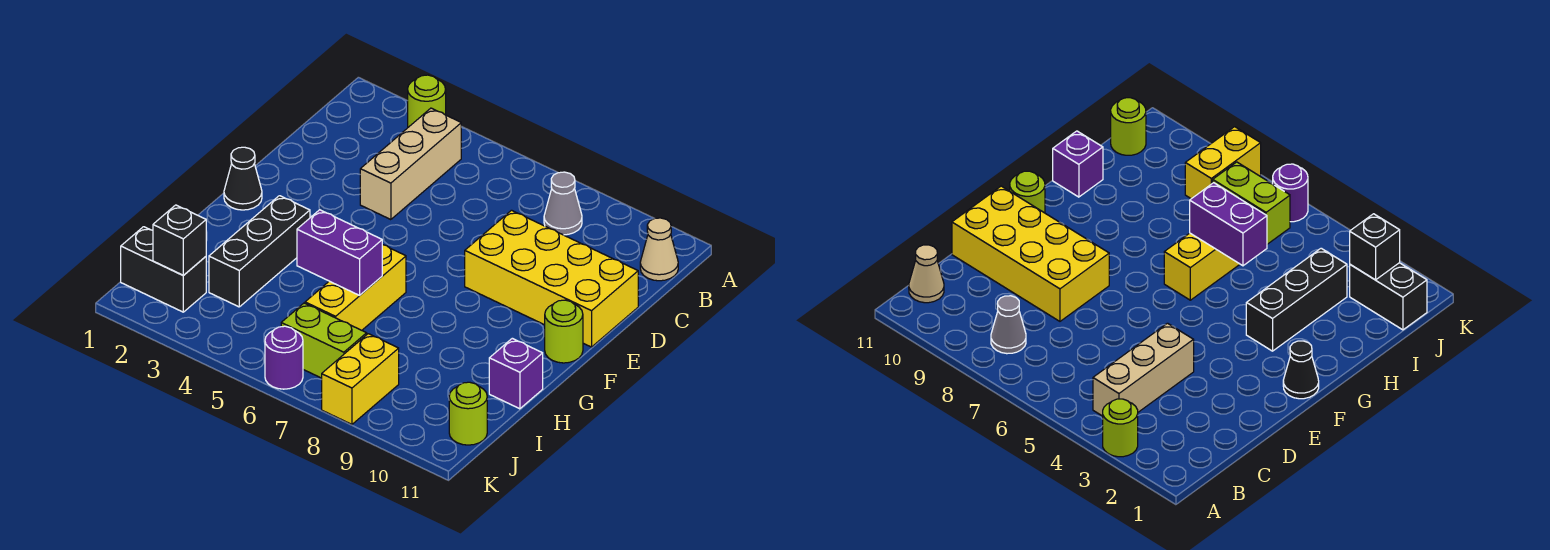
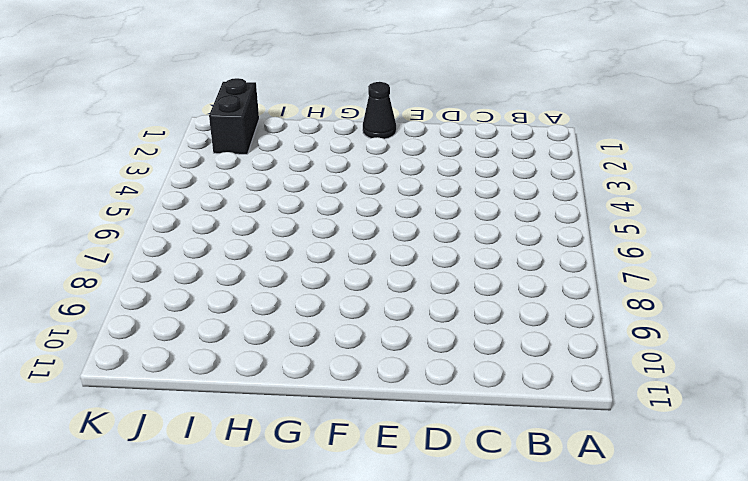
none -> lime round brick A3 level 1
none -> tan brick B4:D4 level 1
none -> grey cone B8 level 1

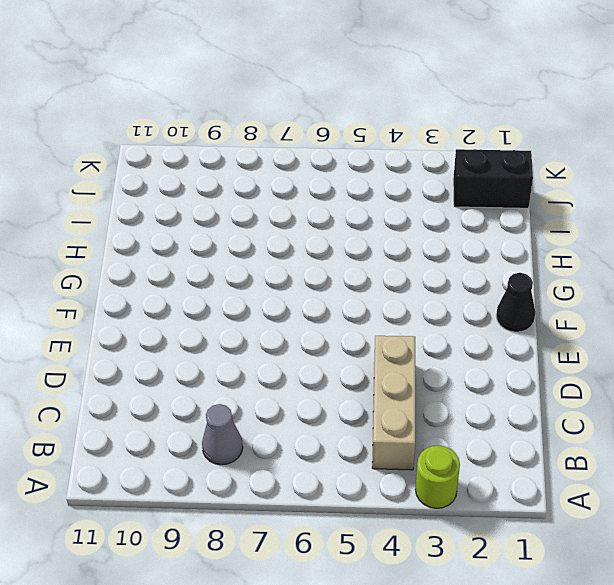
none -> tan cone B11 level 1
none -> yellow brick D8:E11 level 1
none -> lime round brick F11 level 1

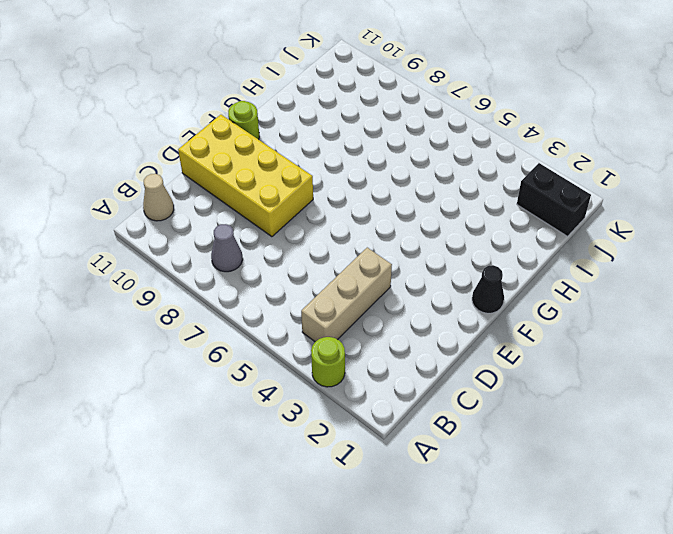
none -> black brick G3:I3 level 1
none -> yellow brick G6:I6 level 1
none -> purple brick H11 level 1

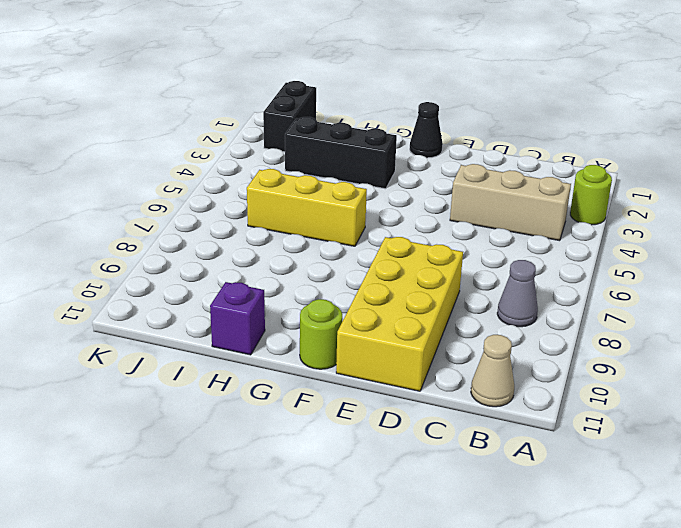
none -> lime brick J6:J7 level 1
none -> yellow brick J8:K8 level 1
none -> lime round brick J11 level 1

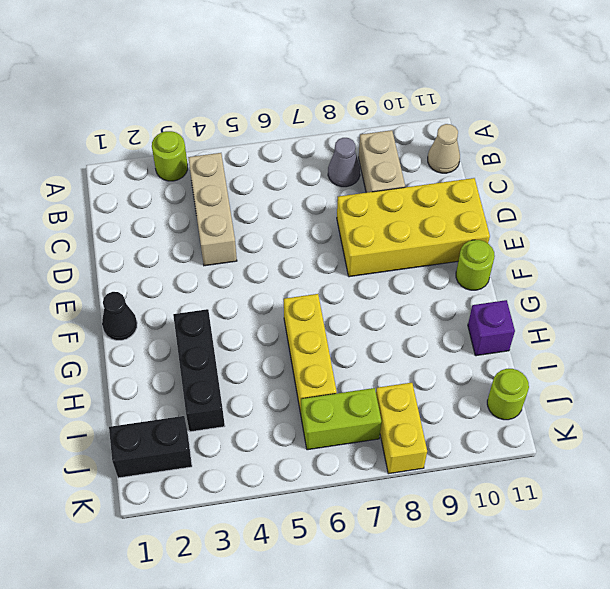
tan brick B9:C9 level 1 -> none
none -> purple round brick K6 level 1
none -> purple brick H5:H6 level 2
none -> black brick J2 level 2

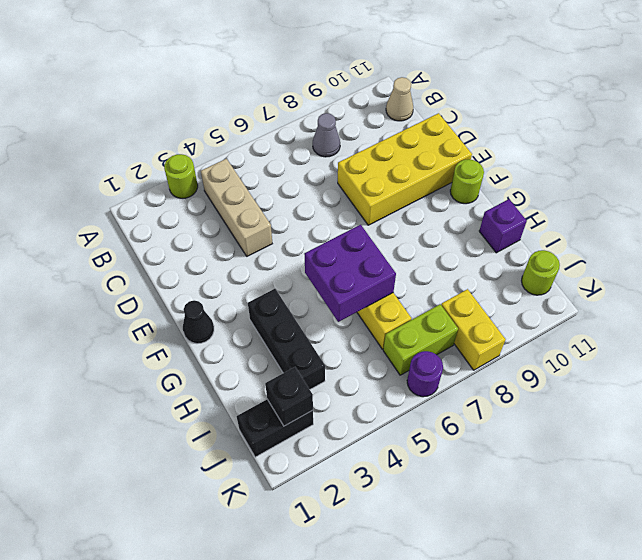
purple brick G5:H6 level 2 -> purple brick H5:H6 level 2

